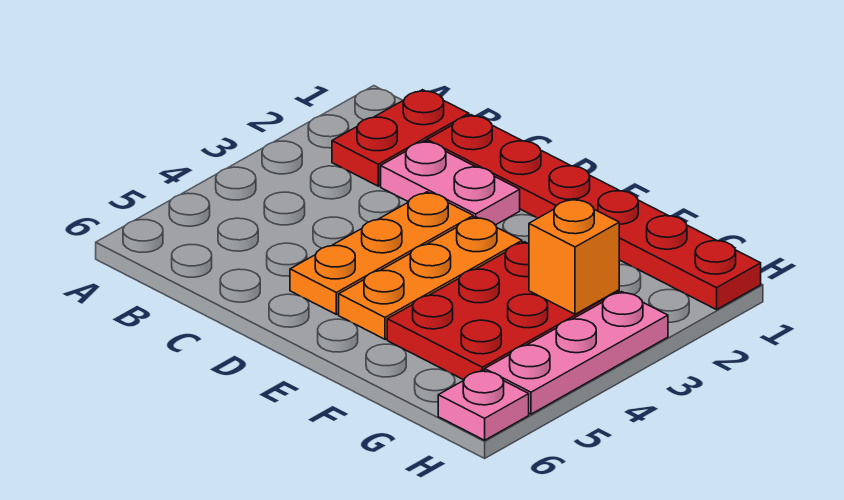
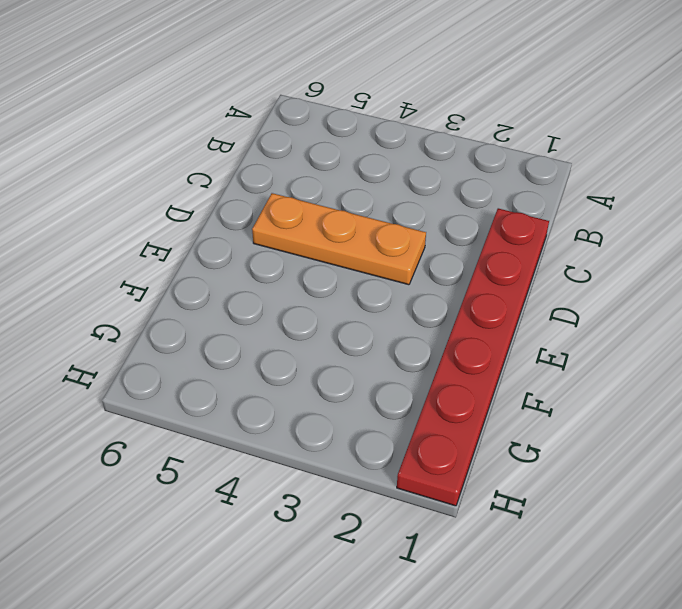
none -> red plate B1:B2 level 1
none -> pink plate C2:D2 level 1

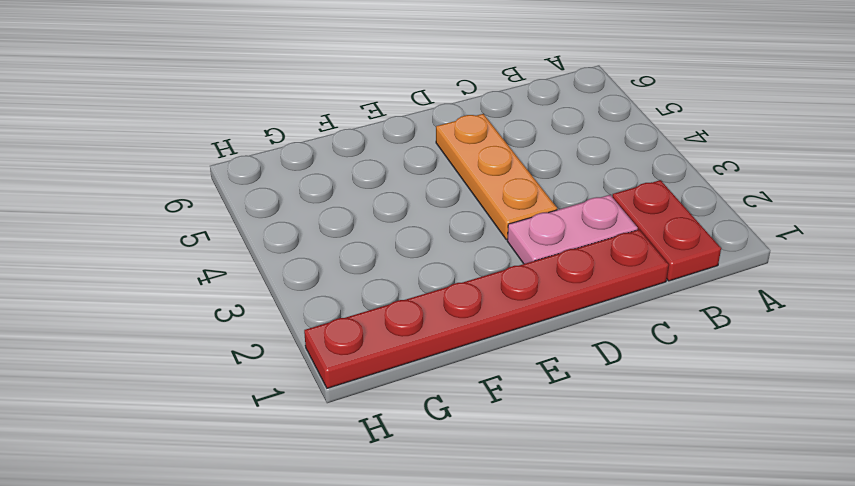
none -> orange plate E3:E5 level 1
none -> red plate F3:G5 level 1

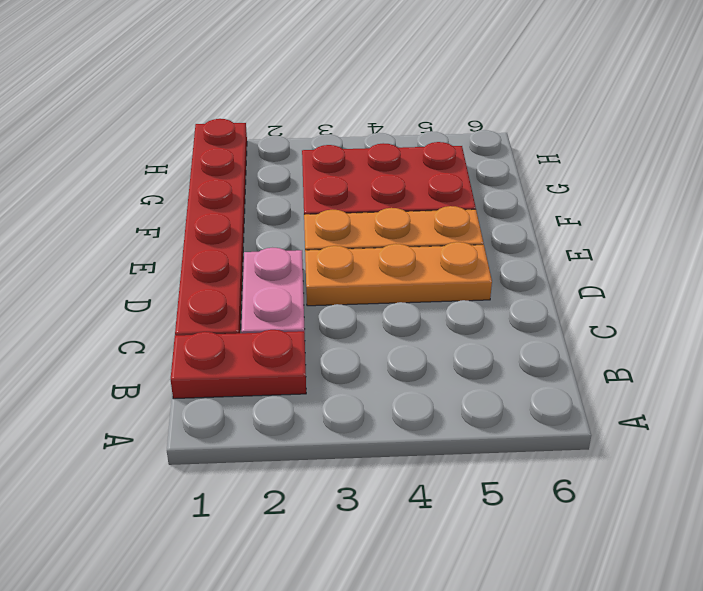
none -> pink plate H3:H5 level 1
none -> pink plate H6 level 1

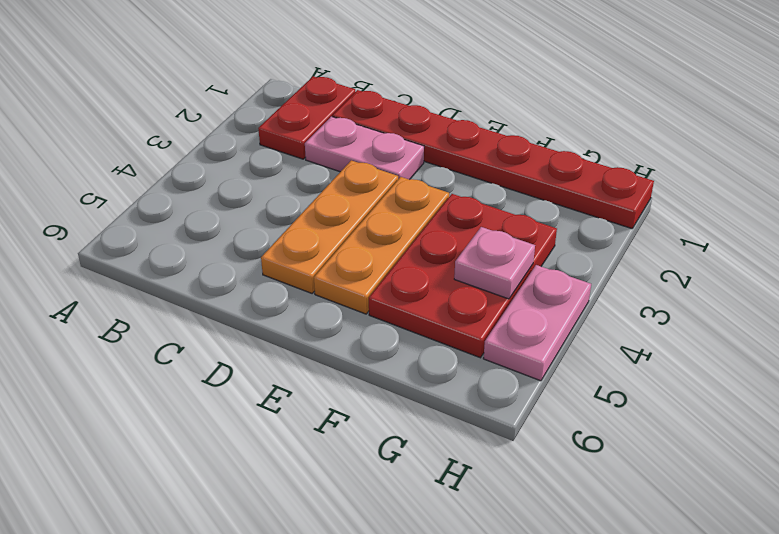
pink plate G4 level 2 -> pink plate H6 level 1
pink plate H4:H5 level 1 -> pink plate H3:H5 level 1
none -> orange brick G3 level 2

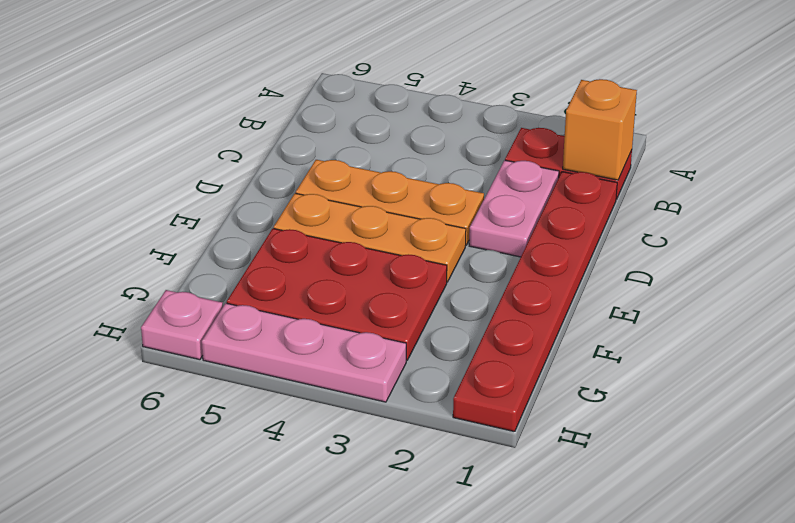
orange brick B1 level 2 -> orange brick G3 level 2

